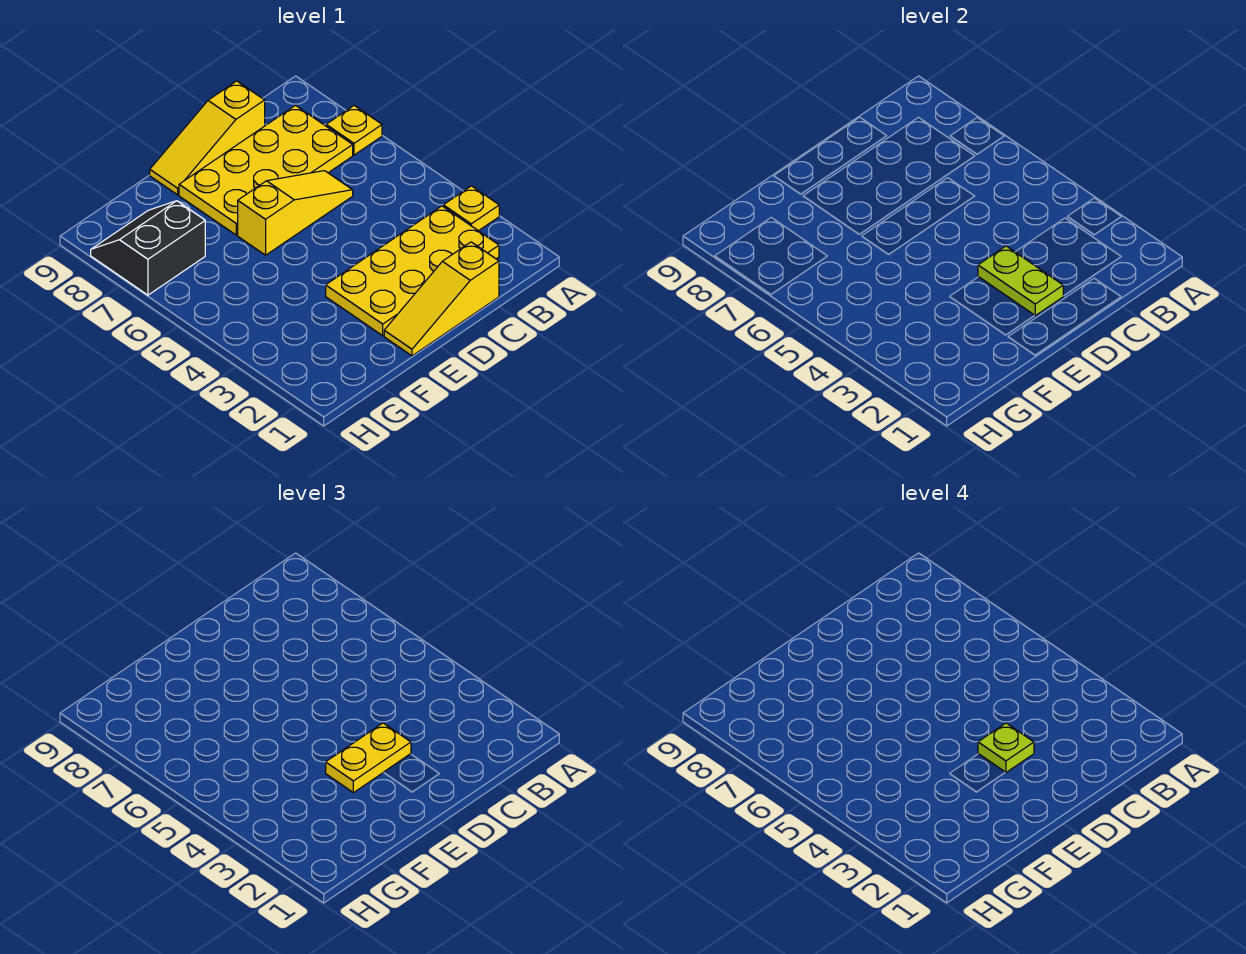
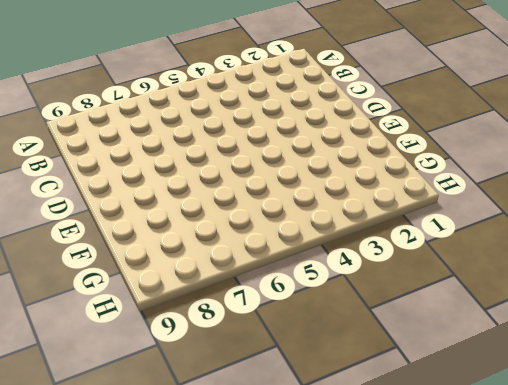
none -> yellow plate A3 level 1
none -> yellow plate A7 level 1

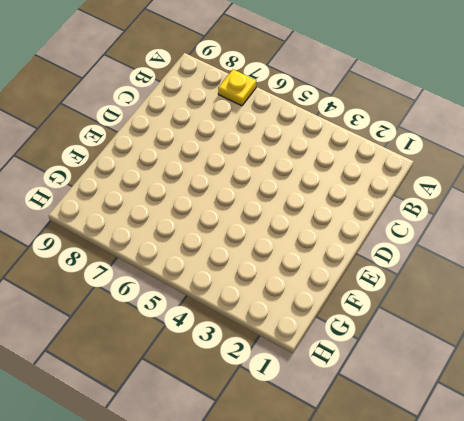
none -> yellow plate A3 level 1
none -> yellow plate B2:E3 level 1

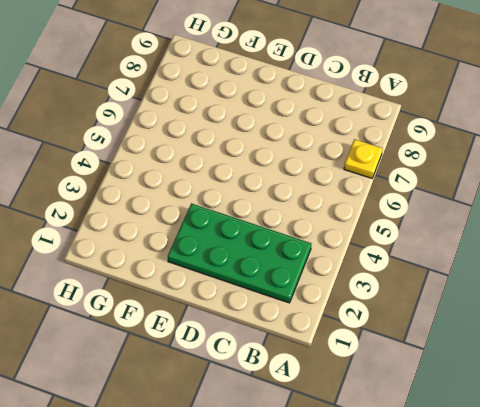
green plate B2:E3 level 1 -> yellow plate B2:E3 level 1
none -> yellow plate A3 level 1
none -> yellow plate B7:E8 level 1

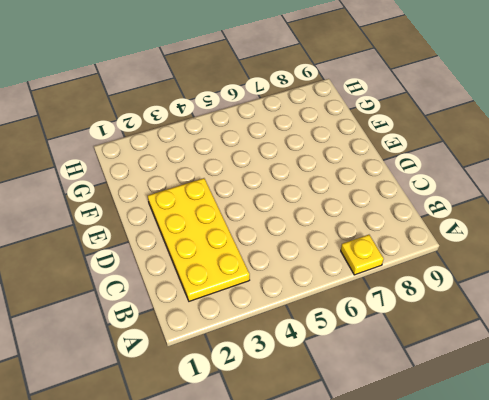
none -> yellow plate A3 level 1
none -> yellow plate B7:E8 level 1

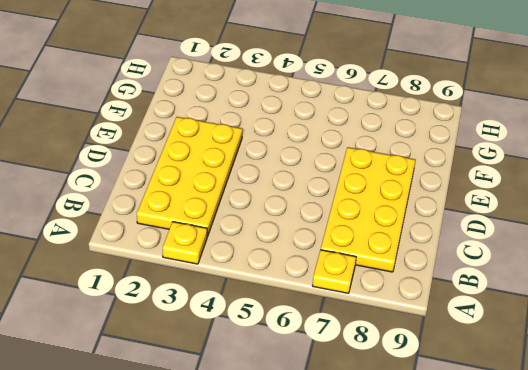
none -> yellow slope C1:E1 level 1 top C
none -> yellow slope C6:E6 level 1 top E

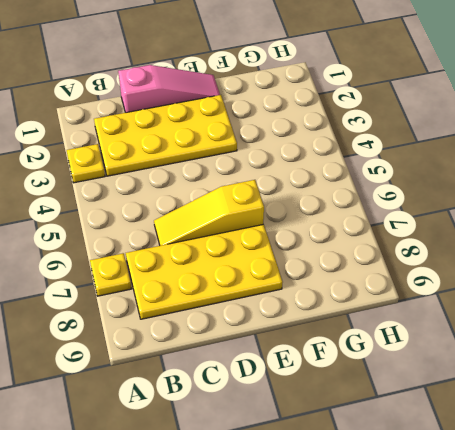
pink slope C1:E1 level 1 top C -> yellow slope C1:E1 level 1 top C
none -> yellow slope C9:E9 level 1 top C
none -> black slope G7:H8 level 1 top 7

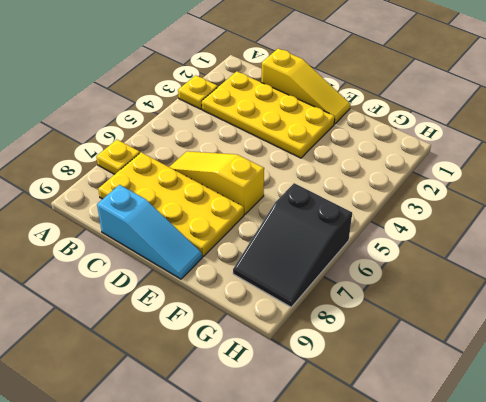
cyan slope C9:E9 level 1 top C -> yellow slope C9:E9 level 1 top C
black slope G6:H8 level 1 top 6 -> black slope G7:H8 level 1 top 7
none -> lime plate D2:D3 level 2
none -> yellow plate D3:E3 level 3

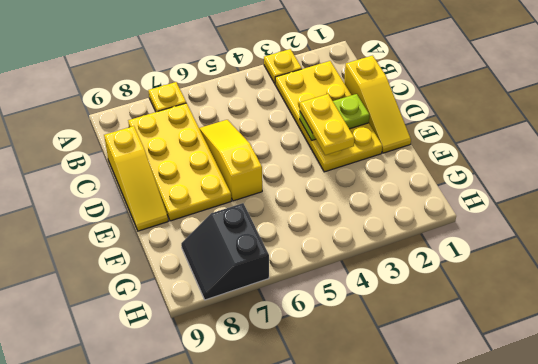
none -> lime plate D3 level 4

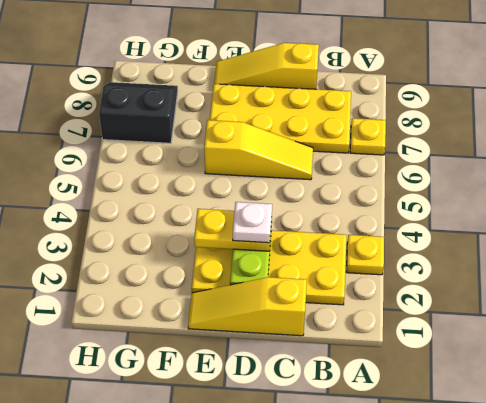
white plate D3 level 4 -> lime plate D3 level 4

